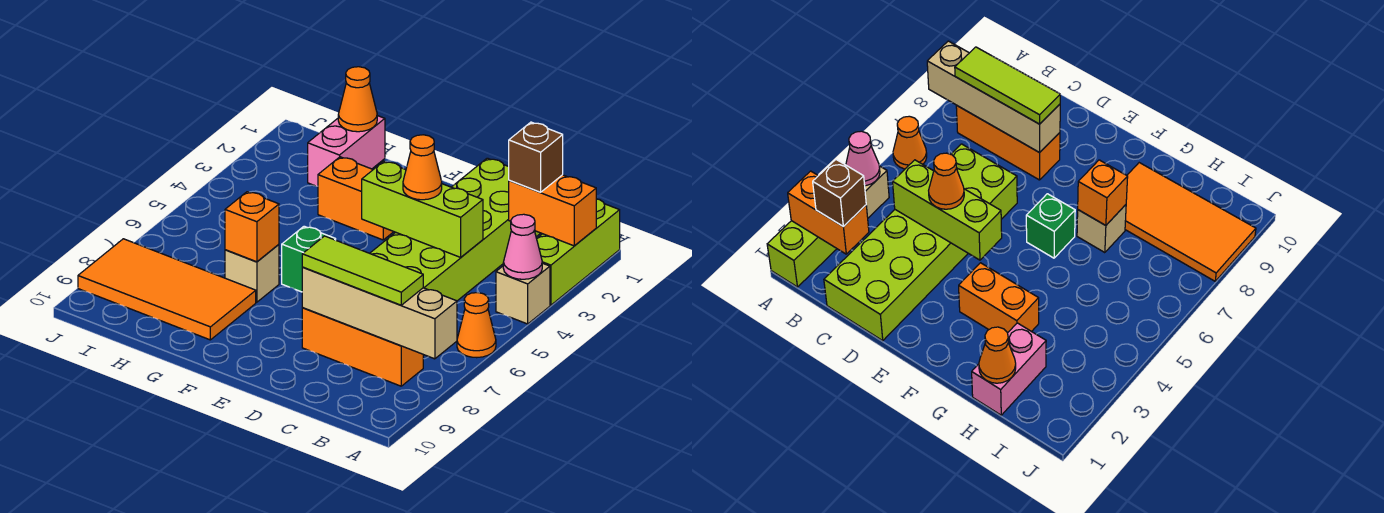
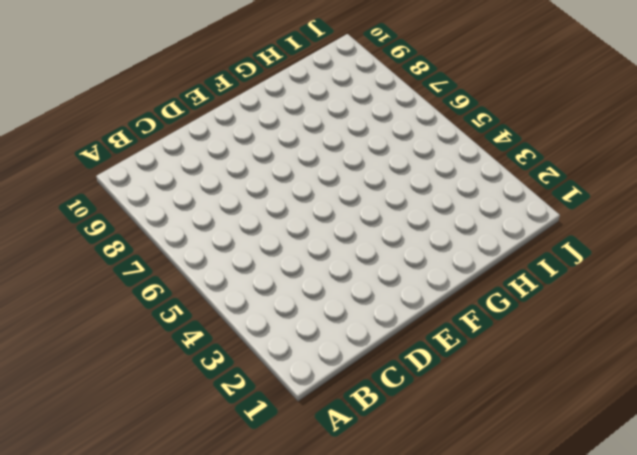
none -> lime brick A1:A3 level 1
none -> tan brick A4 level 1
none -> orange cone A6 level 1

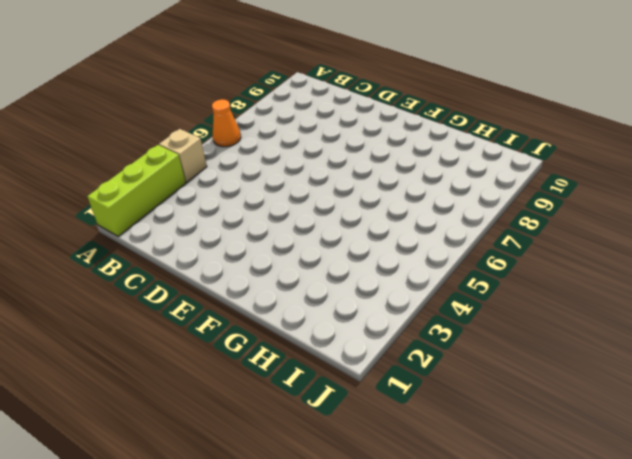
none -> orange brick B8:D8 level 1
none -> lime brick C1:D6 level 1
none -> orange brick F3:G3 level 1

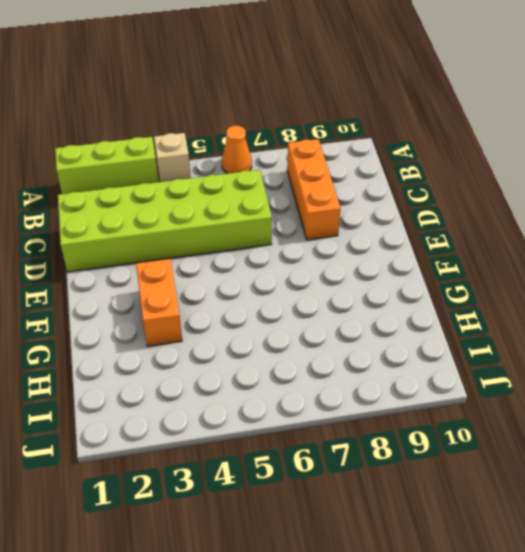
none -> green brick F6 level 1
none -> tan brick G7 level 1
none -> orange tile G8:J9 level 1

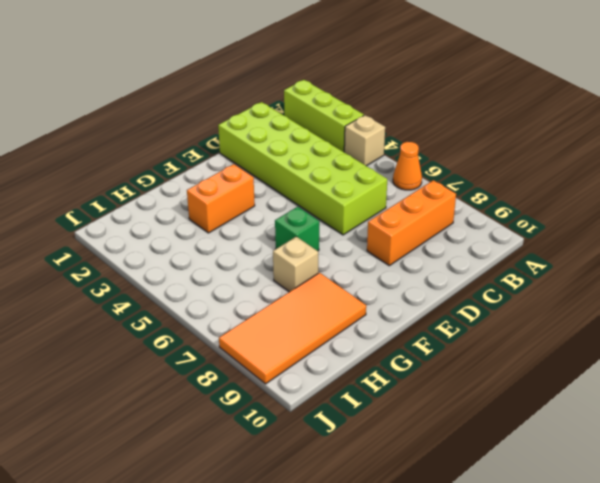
none -> pink brick H1:H2 level 1
none -> orange brick A2:B2 level 2
none -> pink cone A4 level 2

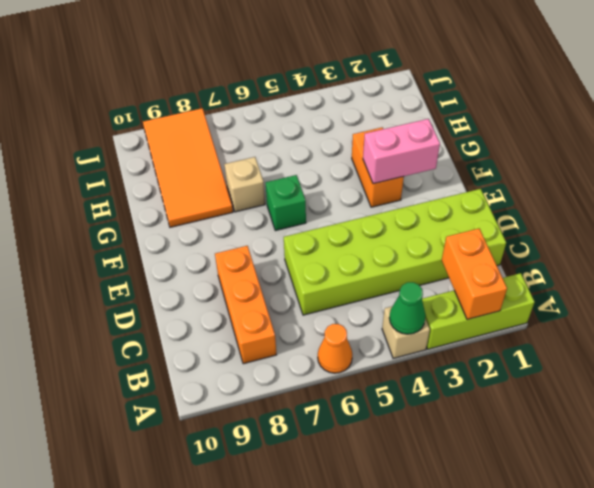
green cone A4 level 2 -> pink cone A4 level 2
pink brick F2:F3 level 2 -> pink brick H1:H2 level 1
none -> tan brick A8:D8 level 2
none -> lime brick C4:E4 level 2
none -> orange brick G7 level 2

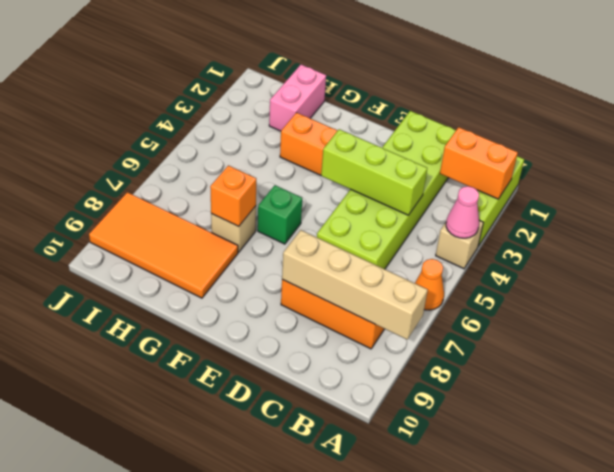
none -> orange cone H1 level 2
none -> brown brick B2 level 3
none -> lime tile B8:D8 level 3

